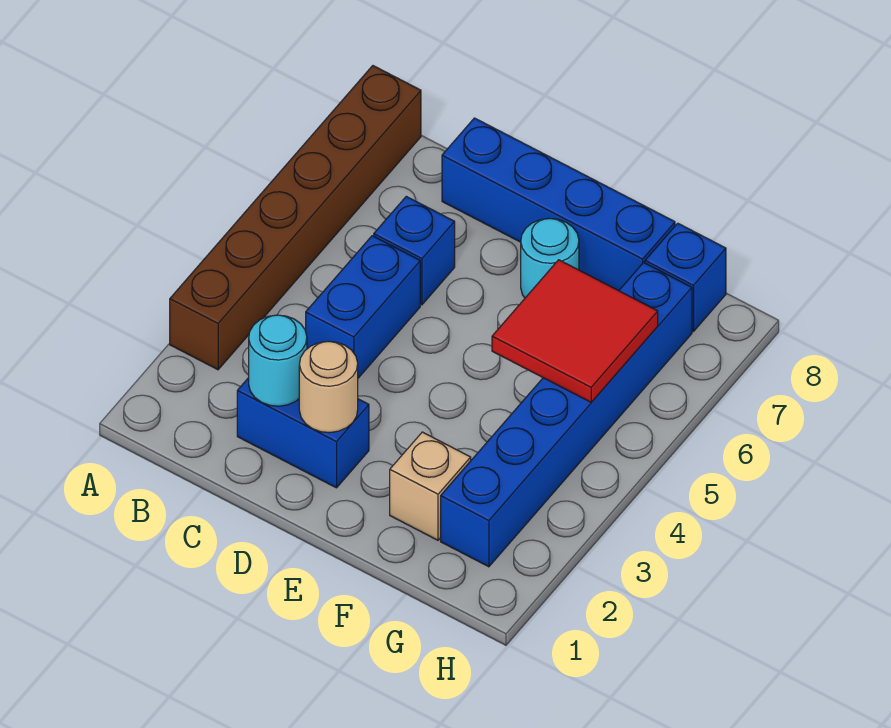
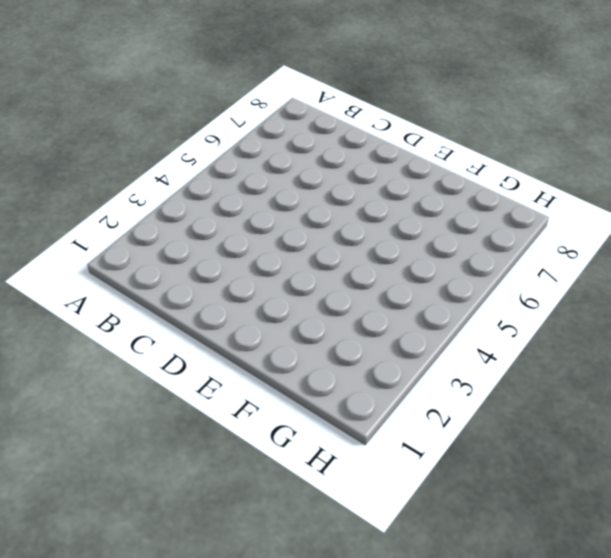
none -> brown brick A3:A8 level 1
none -> blue brick C2:D2 level 1
none -> blue brick C4:C5 level 1

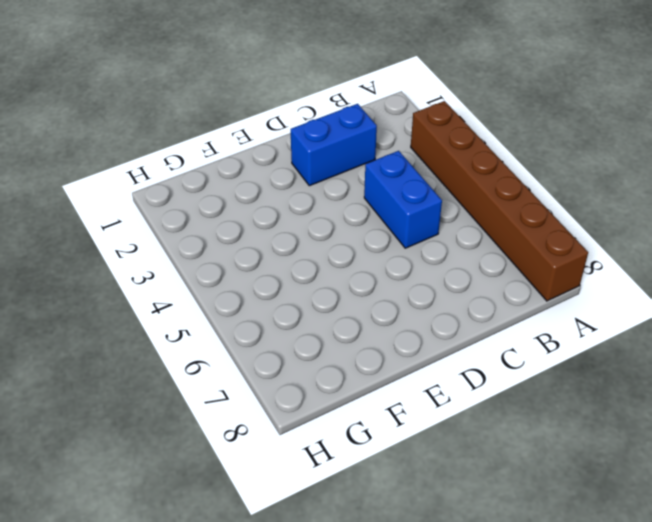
none -> blue brick C6 level 1
none -> blue brick C8:F8 level 1
none -> cyan round brick E7 level 1

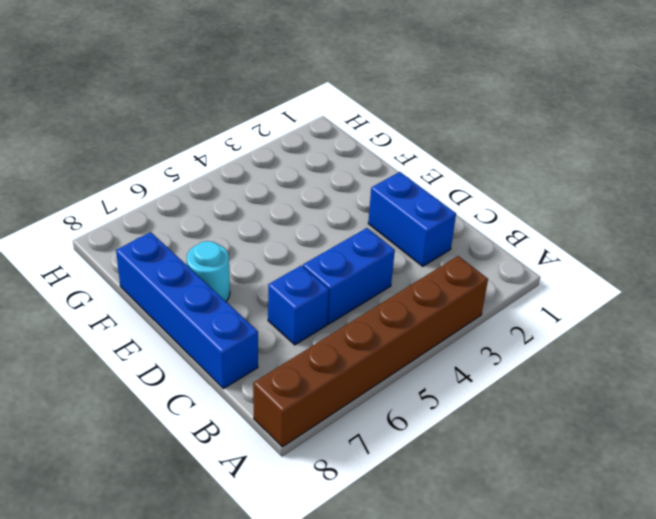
none -> tan brick F2 level 1
none -> blue brick G2:G7 level 1
none -> blue brick G8 level 1

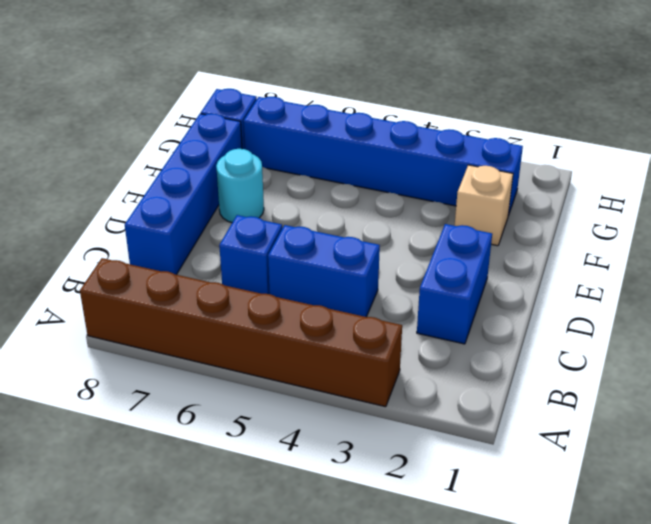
none -> cyan round brick C2 level 2
none -> tan round brick D2 level 2
none -> red tile F5:G6 level 2

